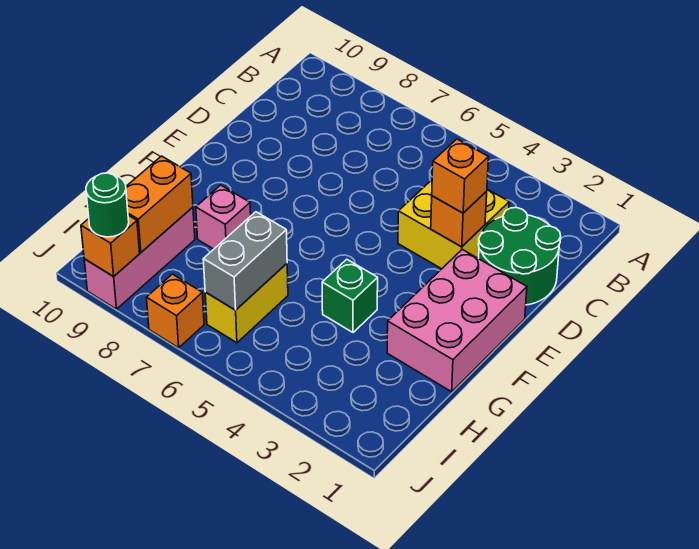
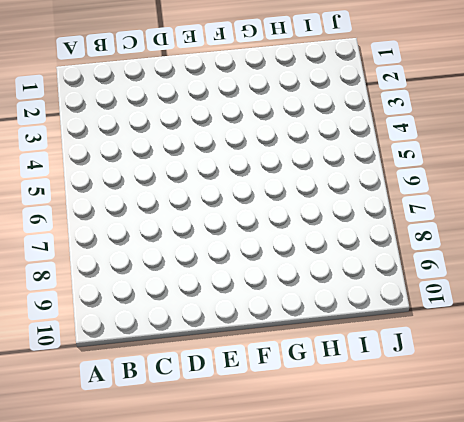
none -> green round brick C1:D2 level 1
none -> yellow brick C3:D4 level 1
none -> pink brick E1:G2 level 1

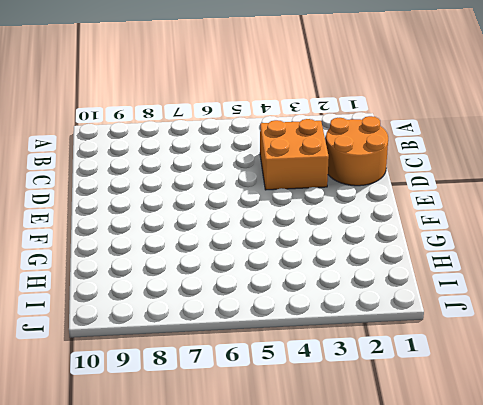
orange round brick C1:D2 level 1 -> green round brick C1:D2 level 1
orange brick C3:D4 level 1 -> yellow brick C3:D4 level 1
none -> pink brick E1:G2 level 1
none -> green brick G4 level 1
none -> pink brick G8 level 1

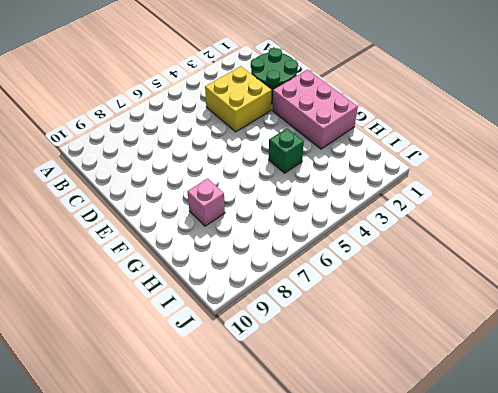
none -> yellow brick H6:I6 level 1
none -> pink brick H9:J9 level 1
none -> orange brick J7 level 1

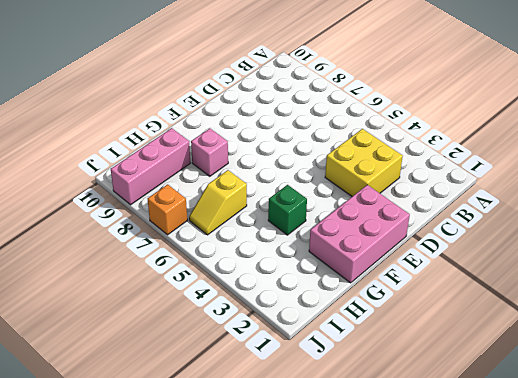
yellow slope H6:I6 level 1 top H -> yellow brick H6:I6 level 1
none -> green round brick C1:D2 level 1
none -> orange brick D3 level 2
none -> grey brick H6:I6 level 2

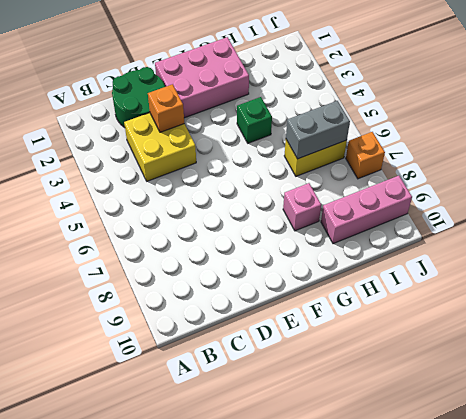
none -> orange brick H9:I9 level 2
none -> orange brick J9 level 2
none -> orange brick D3 level 3

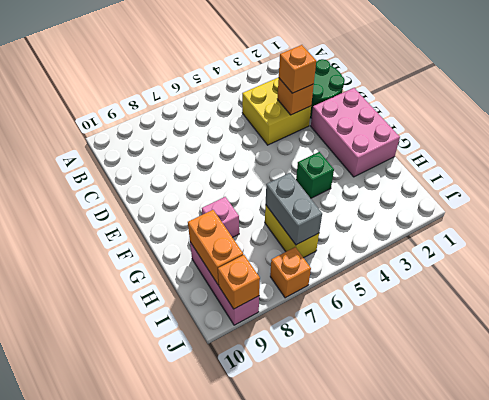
none -> green round brick J9 level 3

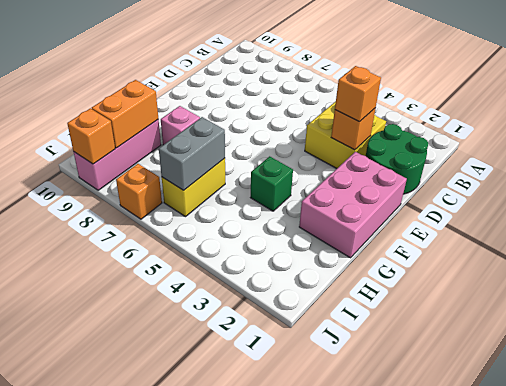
none -> green round brick J9 level 3

